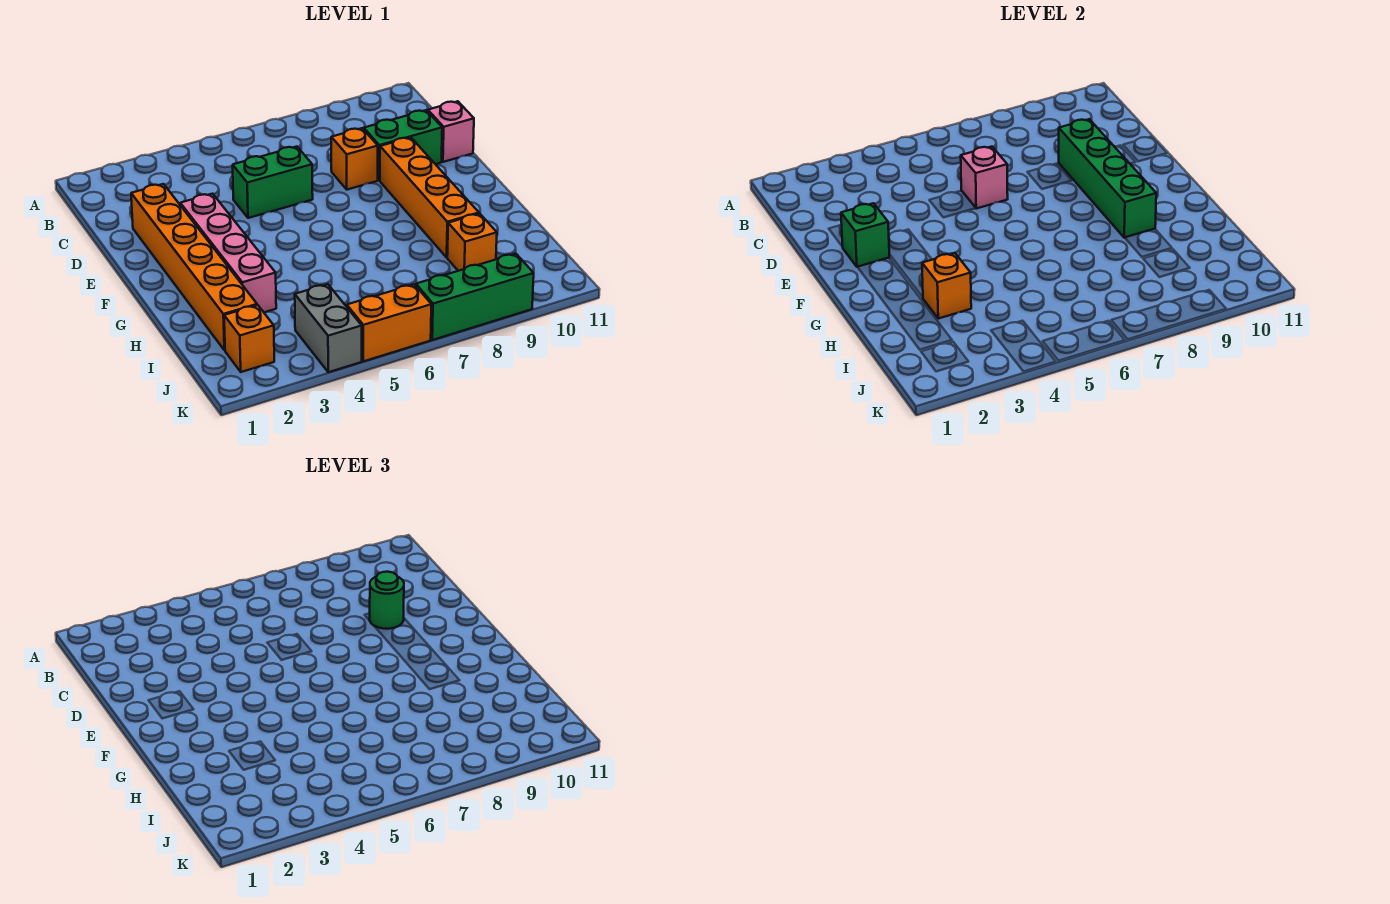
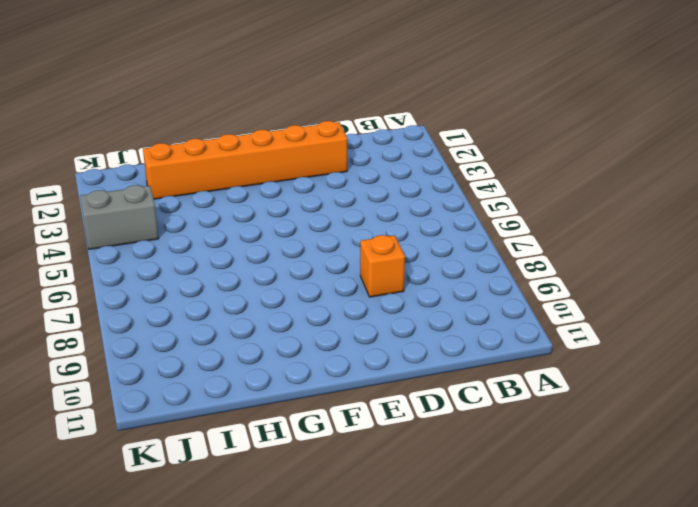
none -> green brick D5:D6 level 1
none -> green brick D9:D10 level 1
none -> pink brick D11 level 1

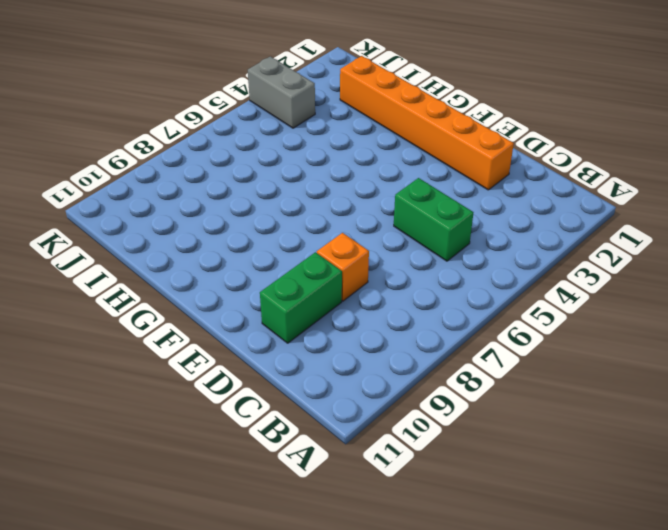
green brick C5:D5 level 1 -> green brick D5:D6 level 1
none -> pink brick D11 level 1
none -> pink brick E3:H3 level 1
none -> orange brick E9:H9 level 1

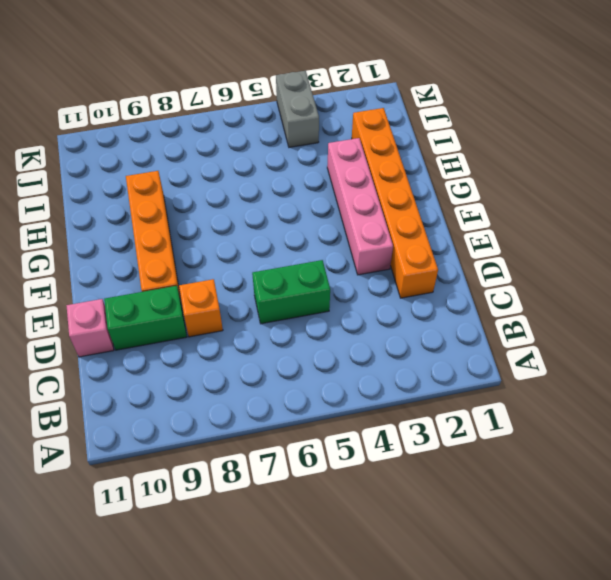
none -> orange brick I9 level 1
none -> orange brick J2 level 1
none -> orange brick K5:K6 level 1

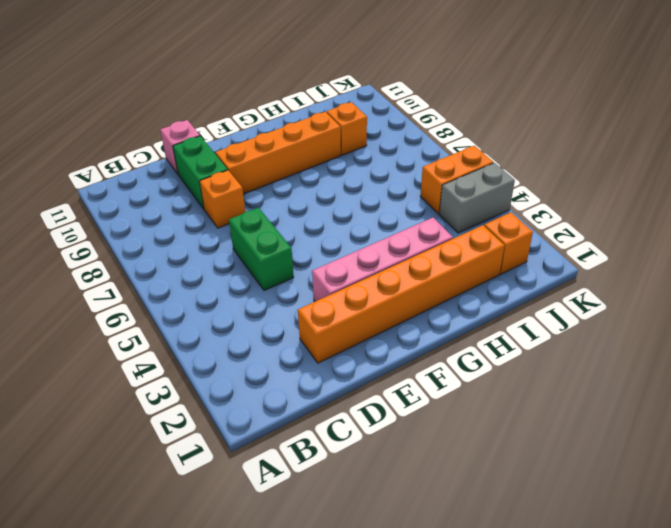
orange brick J5:K5 level 1 -> orange brick K5:K6 level 1
none -> green brick K7:K9 level 1
none -> pink brick D6 level 2
none -> green brick D9:G9 level 2

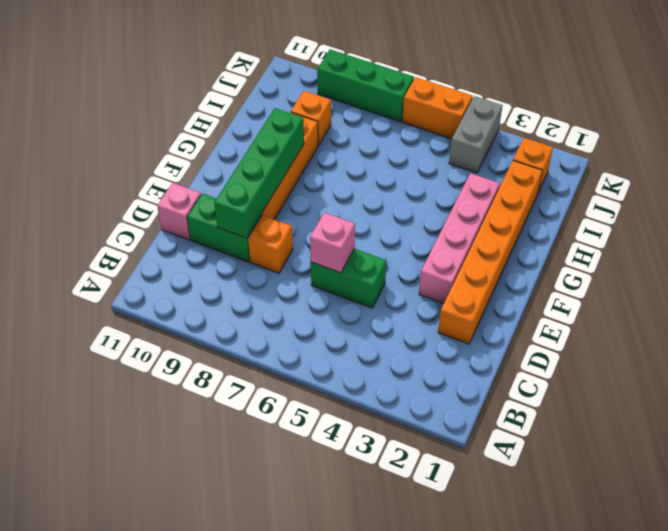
none -> green brick E2 level 2
none -> orange brick H3 level 2
none -> green round brick D9 level 3

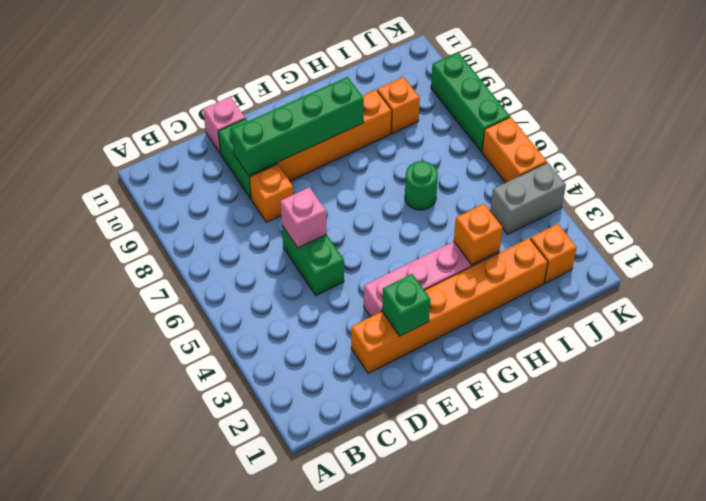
green round brick H6 level 1 -> green round brick D9 level 3

